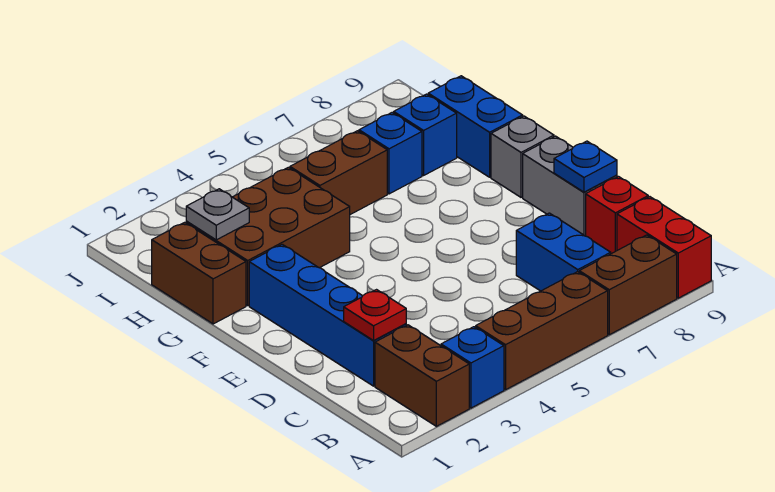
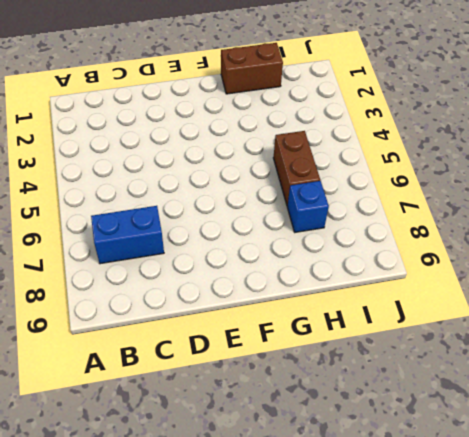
none -> brown brick A2:B2 level 1
none -> blue brick A3 level 1
none -> brown brick A4:A6 level 1

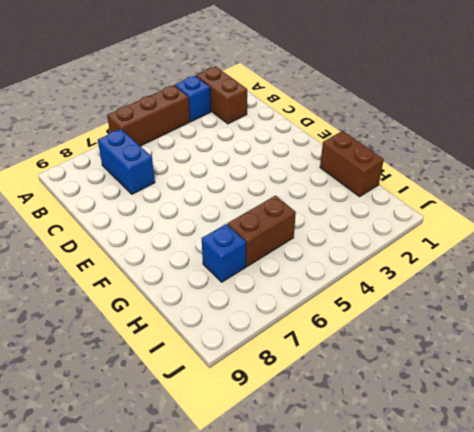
none -> brown brick A7:A8 level 1
none -> red brick A9:B9 level 1
none -> blue brick C2:F2 level 1

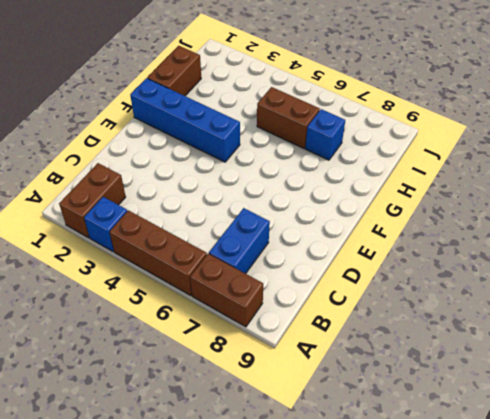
blue brick F1:F4 level 1 -> blue brick C2:F2 level 1
none -> red brick A9:B9 level 1
none -> red brick C9 level 1
none -> grey brick D9:E9 level 1

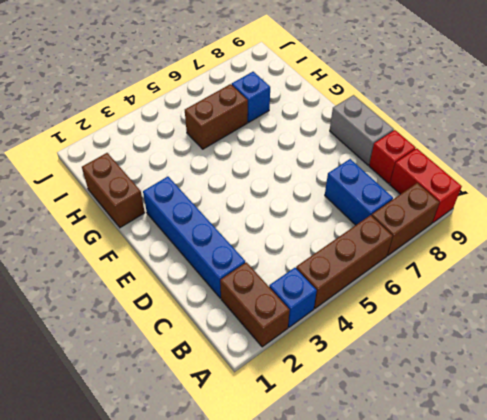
none -> grey brick F9 level 1
none -> brown brick G2:H4 level 1
none -> blue brick G9:H9 level 1

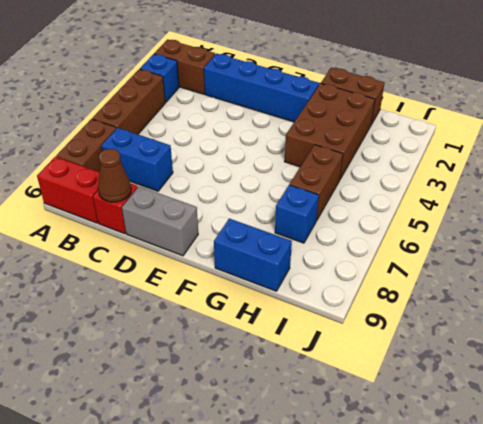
brown cone C9 level 2 -> none
none -> grey brick F9 level 1
none -> blue brick H8 level 1
none -> red plate C2 level 2

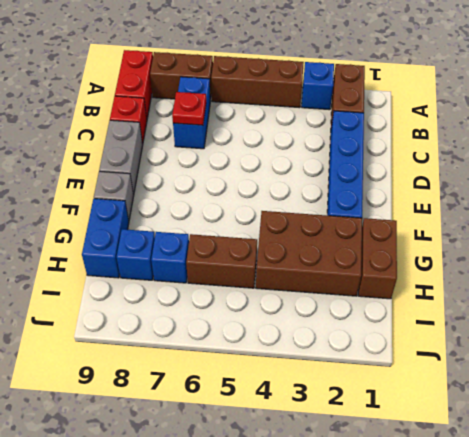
red plate C7 level 2 -> red plate C2 level 2
none -> blue plate D9 level 2
none -> grey plate H2 level 2

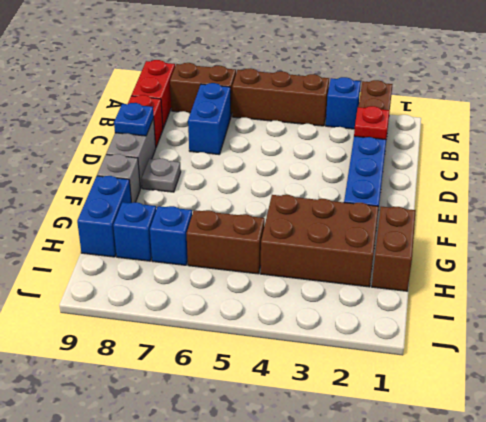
grey plate E8 level 1 -> grey plate H2 level 2

